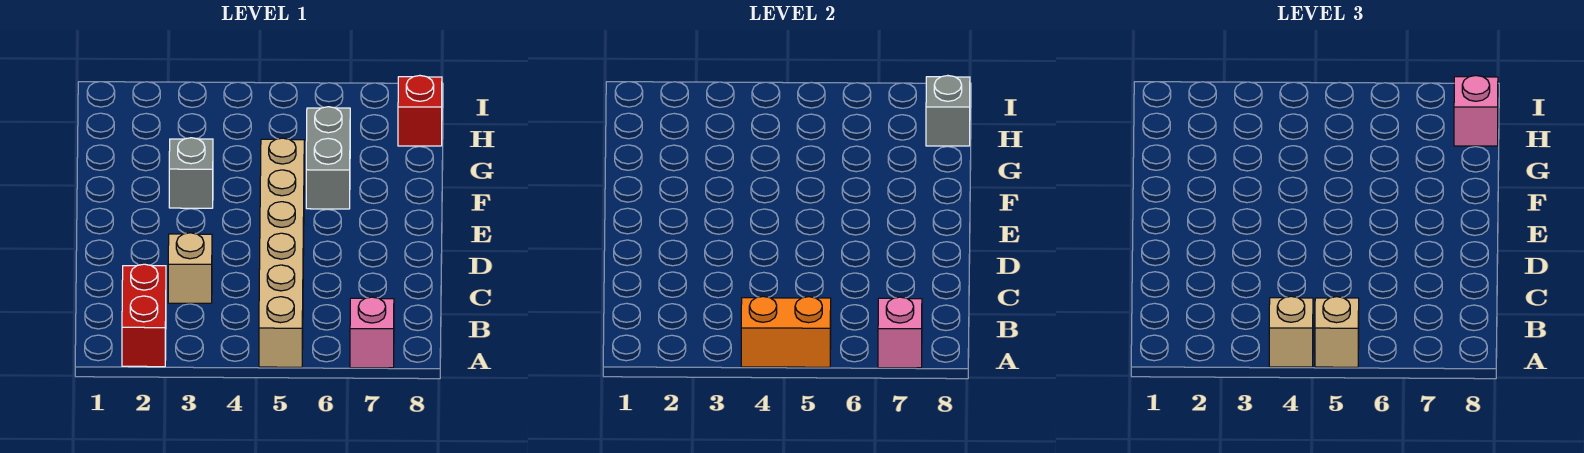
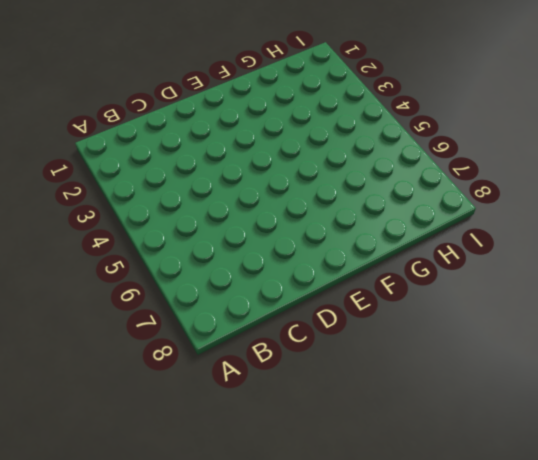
none -> red brick A2:B2 level 1
none -> tan brick A5:F5 level 1
none -> pink brick A7 level 1

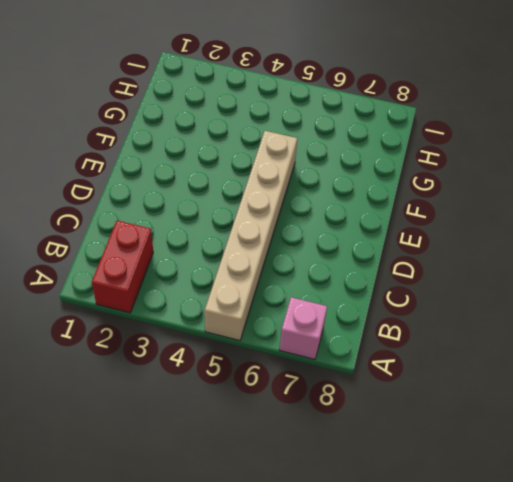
none -> tan brick C3 level 1
none -> grey brick F3 level 1
none -> grey brick F6:G6 level 1

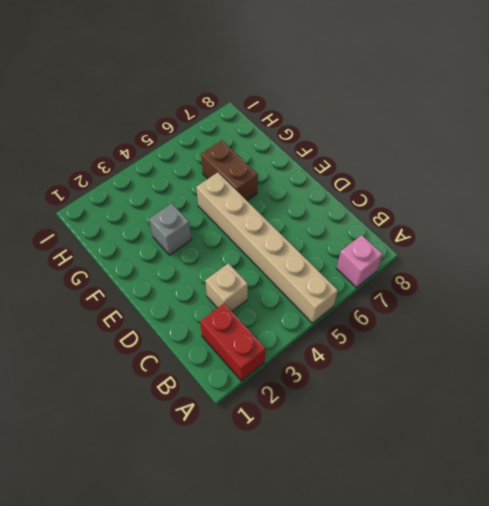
brown brick F6:G6 level 1 -> grey brick F6:G6 level 1
none -> red brick H8 level 1
none -> orange brick A4:A5 level 2
none -> pink brick A7 level 2

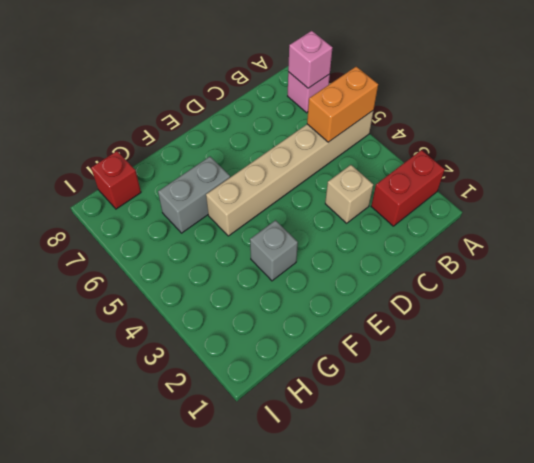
orange brick A5:B5 level 2 -> orange brick A4:A5 level 2
none -> grey brick H8 level 2
none -> tan brick A4 level 3
none -> tan brick A5 level 3

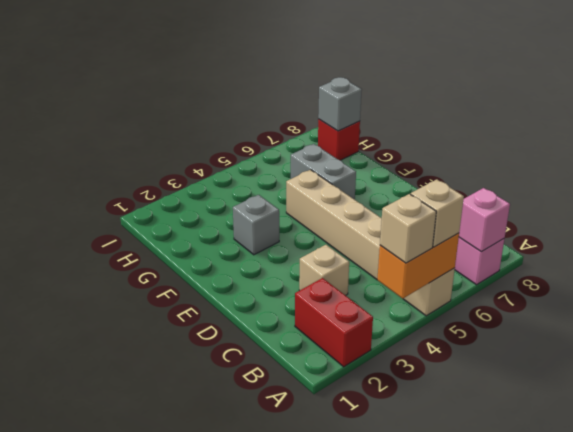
none -> pink brick H8 level 3

